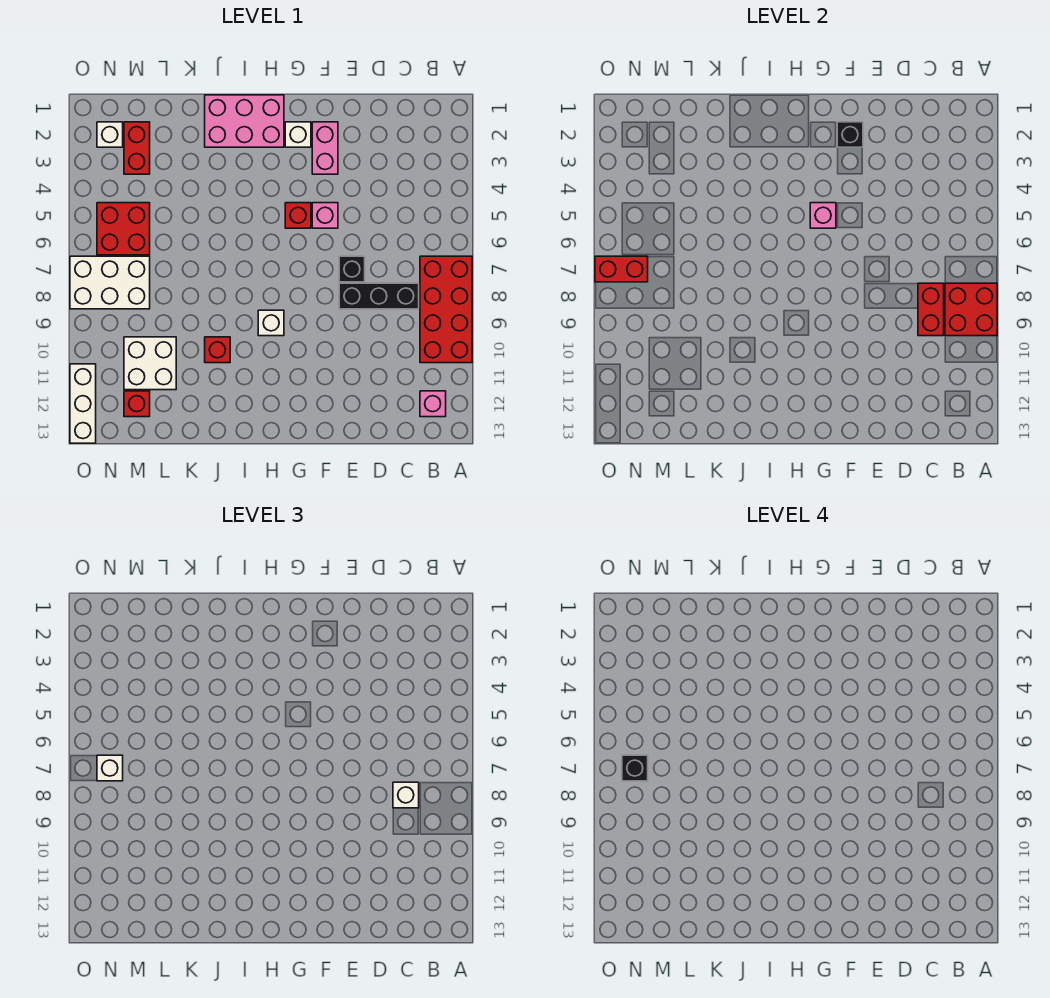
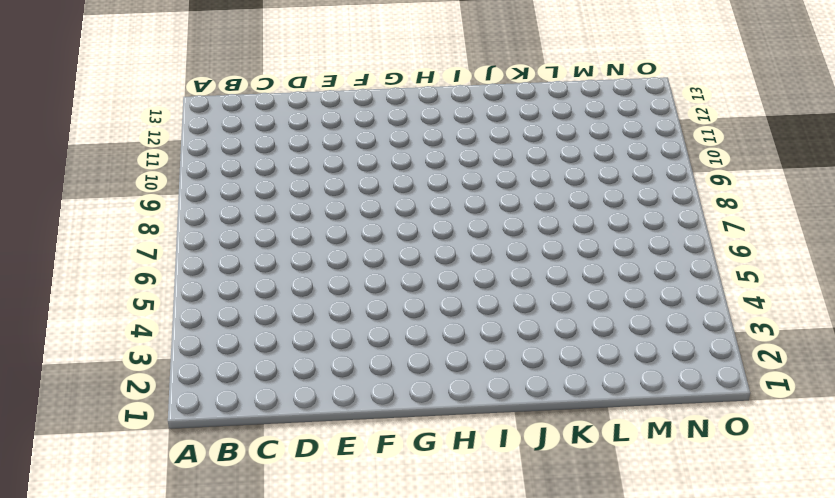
none -> red brick A7:B10 level 1
none -> pink brick B12 level 1
none -> black brick C8:E8 level 1

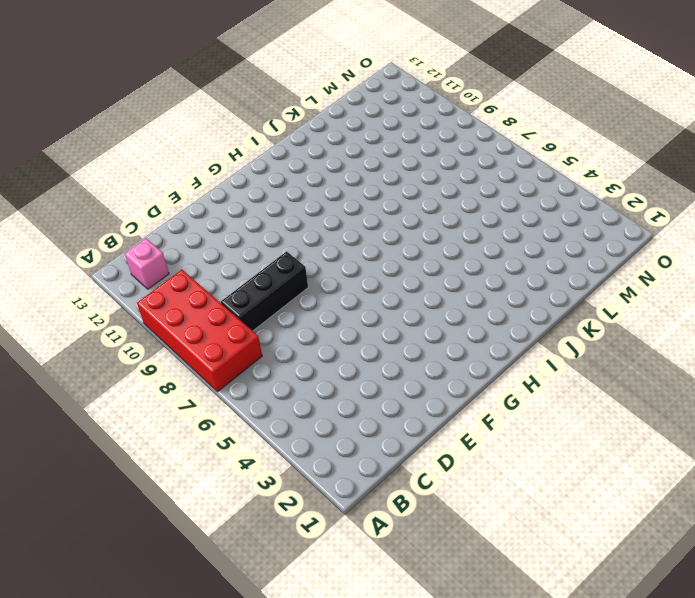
none -> black brick E7 level 1
none -> pink brick F2:F3 level 1
none -> pink brick F5 level 1

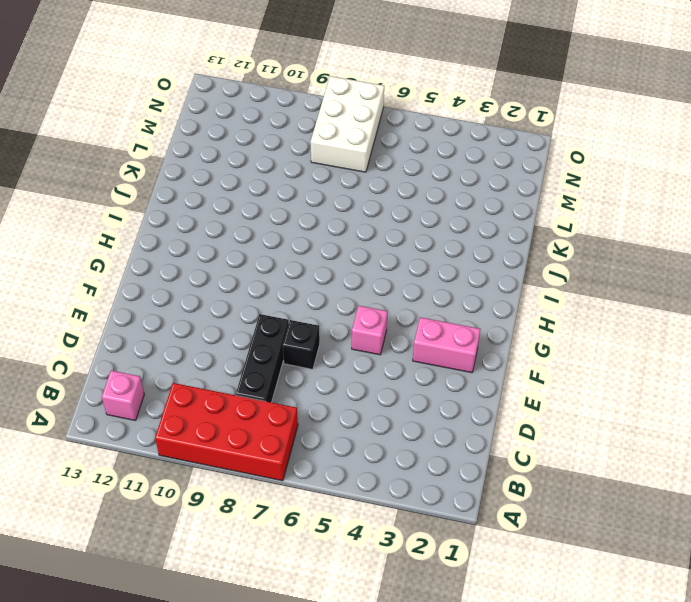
none -> white brick G2 level 1
none -> red brick G5 level 1
none -> pink brick H1:J2 level 1

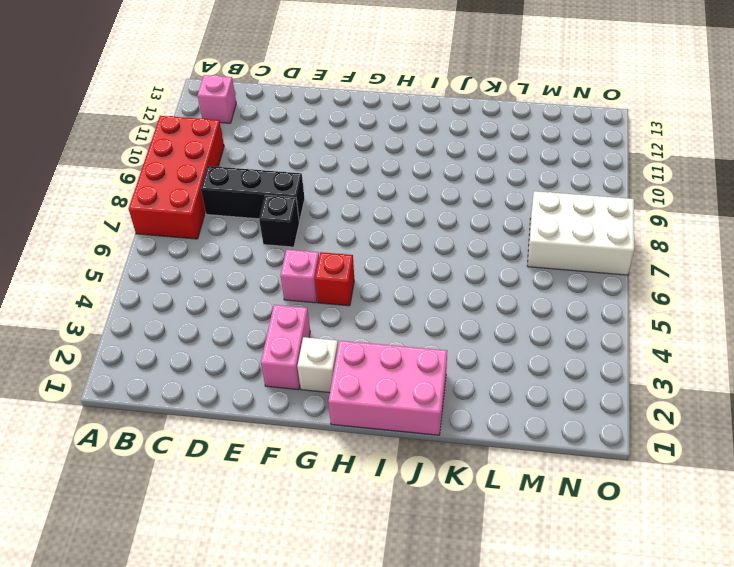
none -> white brick H9 level 1
none -> red brick J10 level 1
none -> white brick L10:M11 level 1

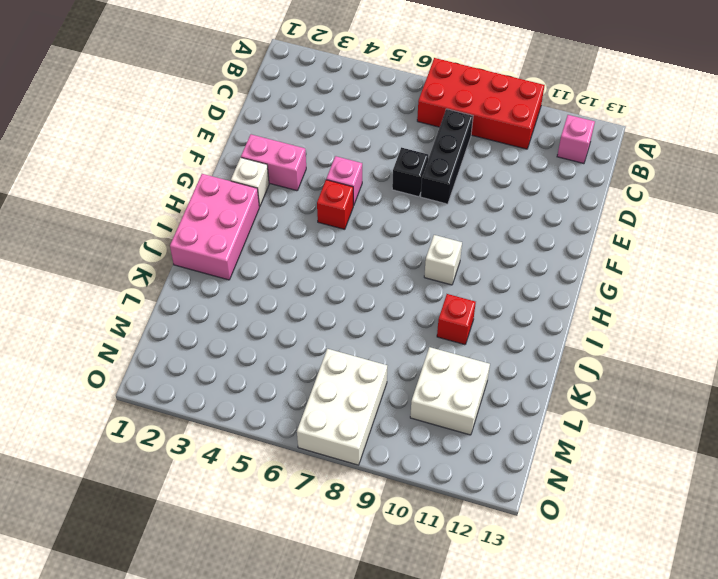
none -> red brick M2:M3 level 1
none -> red brick M5:N6 level 1
none -> red brick M12 level 1

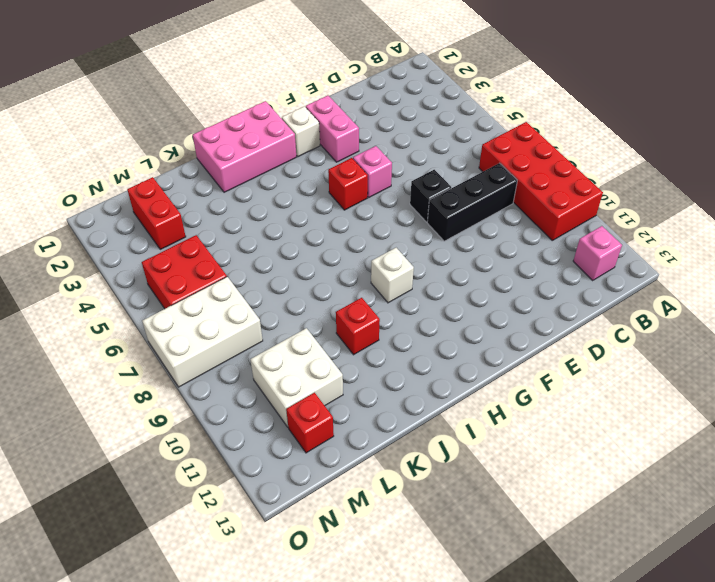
none -> white brick N2 level 1
none -> white brick O11:O13 level 1
none -> red brick A8:B9 level 2

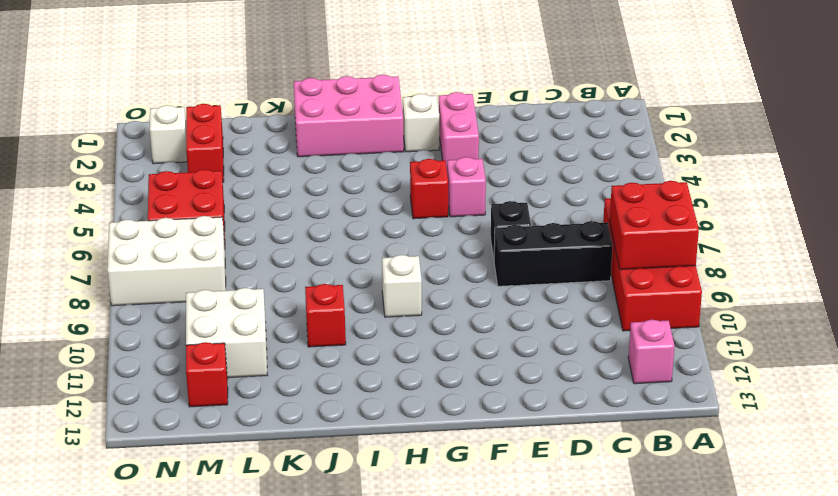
none -> white brick O11:O13 level 1
none -> red brick C8:C9 level 2
none -> black brick F2 level 2

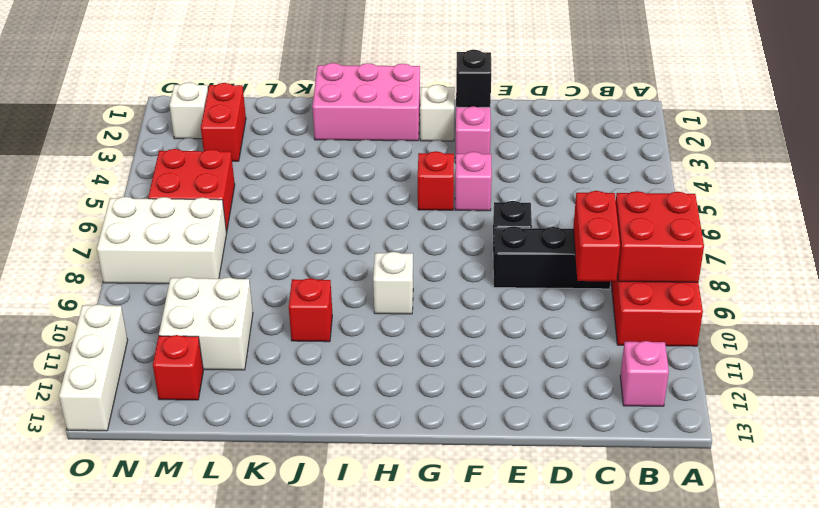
none -> pink brick G5 level 2
none -> red brick N7:O7 level 2
none -> white brick C8 level 3

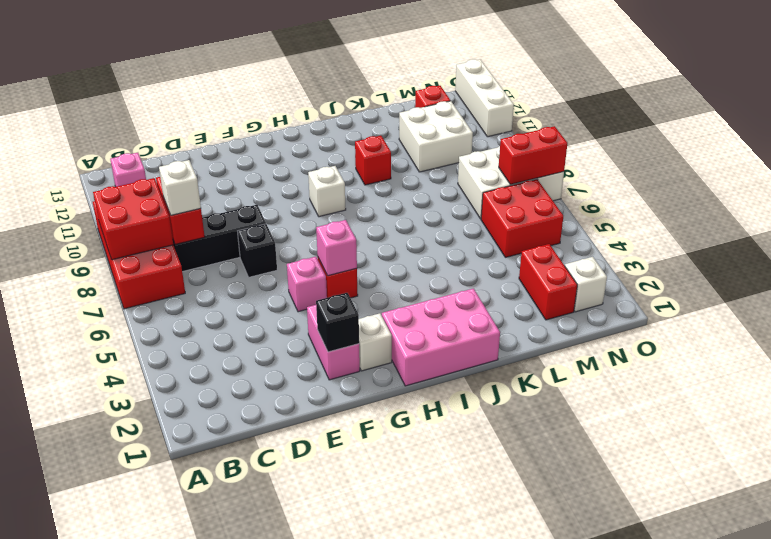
none -> white brick N7 level 3
none -> black brick N7 level 4

